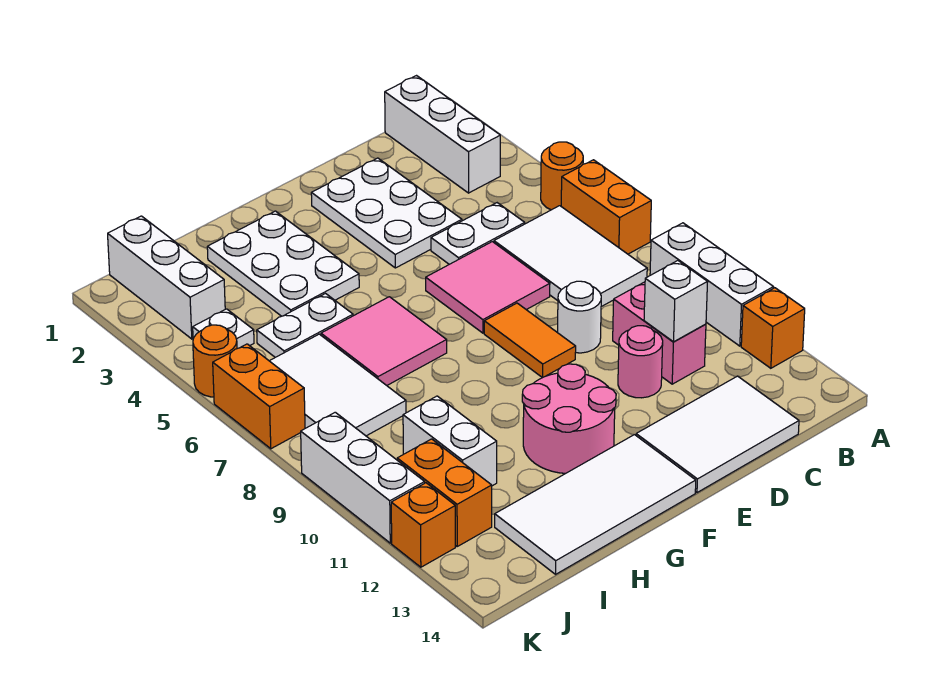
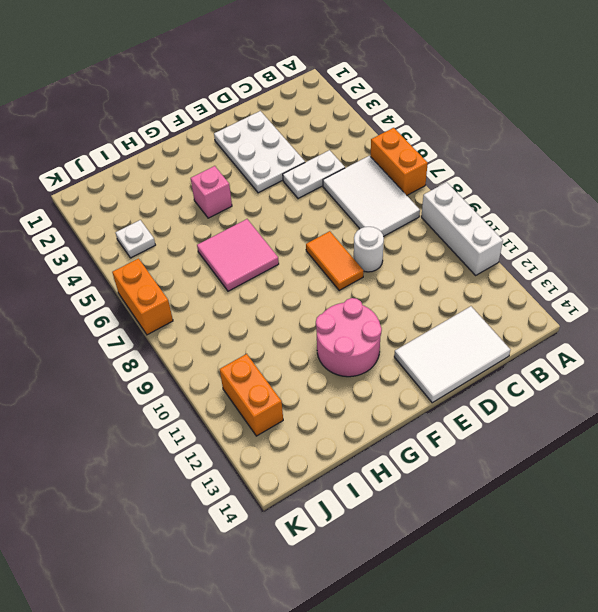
pink brick G4 level 1 -> white plate G2:H4 level 1
none -> orange round brick A5 level 1
none -> orange brick A12 level 1
none -> white brick B1:B3 level 1

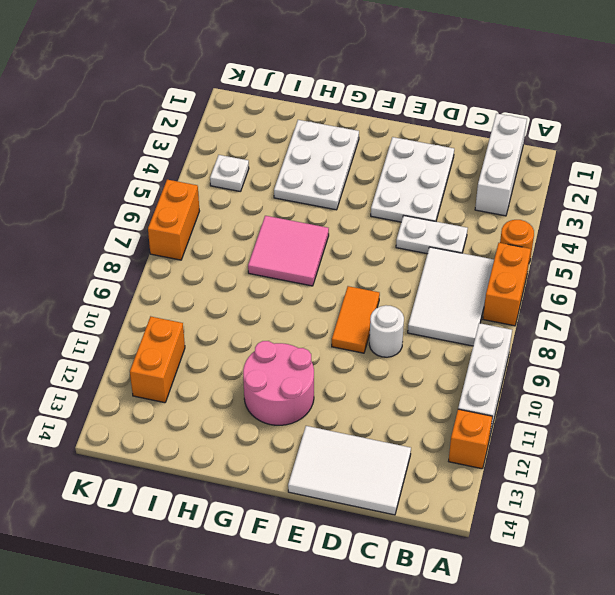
none -> pink brick C10:C11 level 1
none -> pink tile D6:E7 level 1
none -> pink round brick D11 level 1

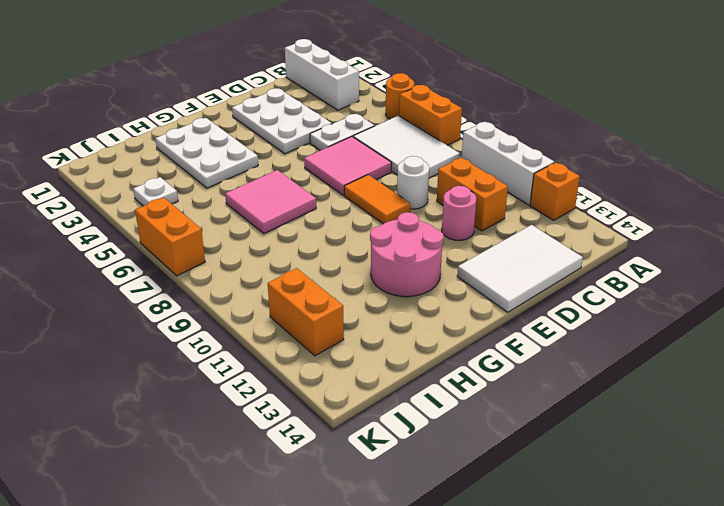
orange brick C10:C11 level 1 -> pink brick C10:C11 level 1
none -> white tile F13:I14 level 1
none -> white plate H5:I5 level 1
none -> white tile I6:J8 level 1

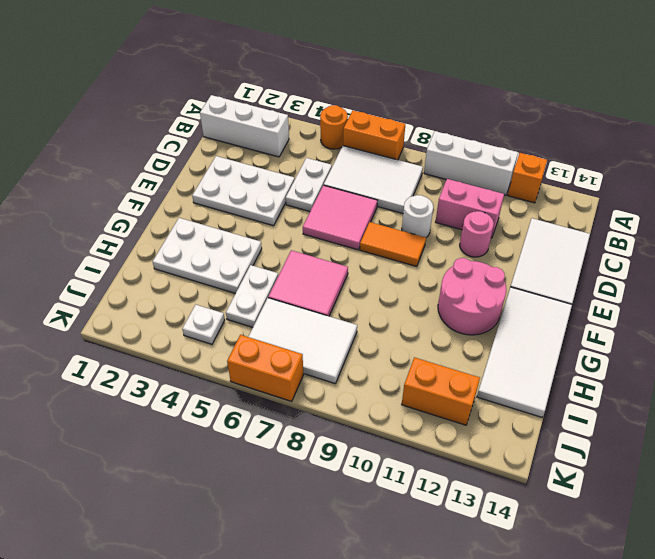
none -> white brick I10:I11 level 1
none -> white brick J1:J3 level 1
none -> orange round brick K5 level 1

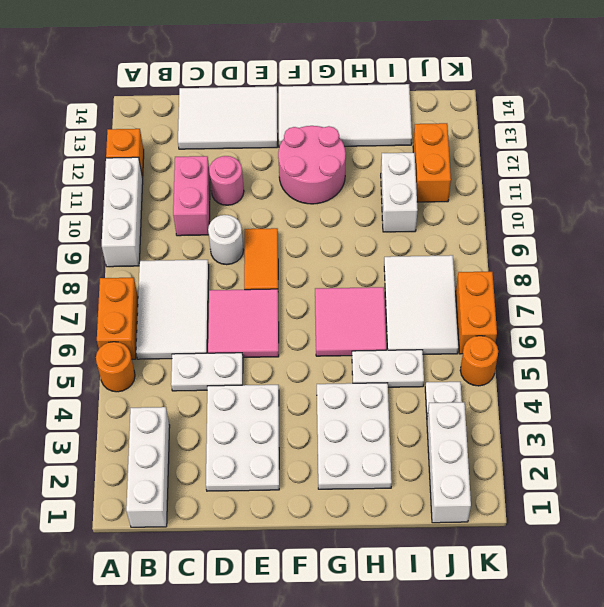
none -> white brick K9:K11 level 1
none -> orange brick K12 level 1
none -> white brick C11 level 2

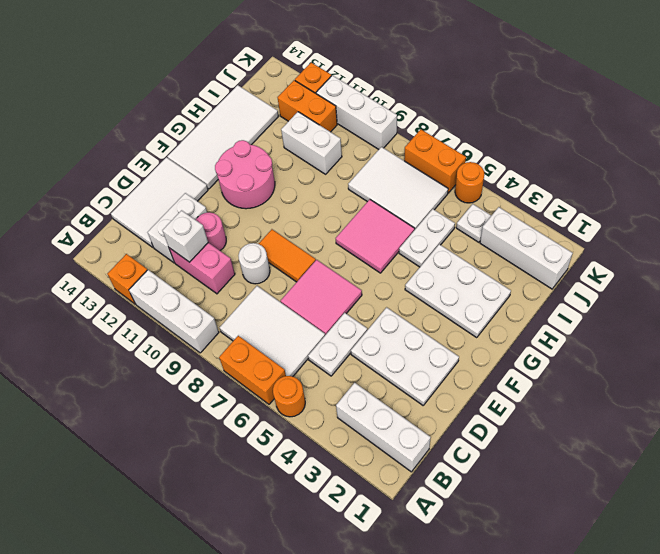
white brick C12:D12 level 1 -> none

